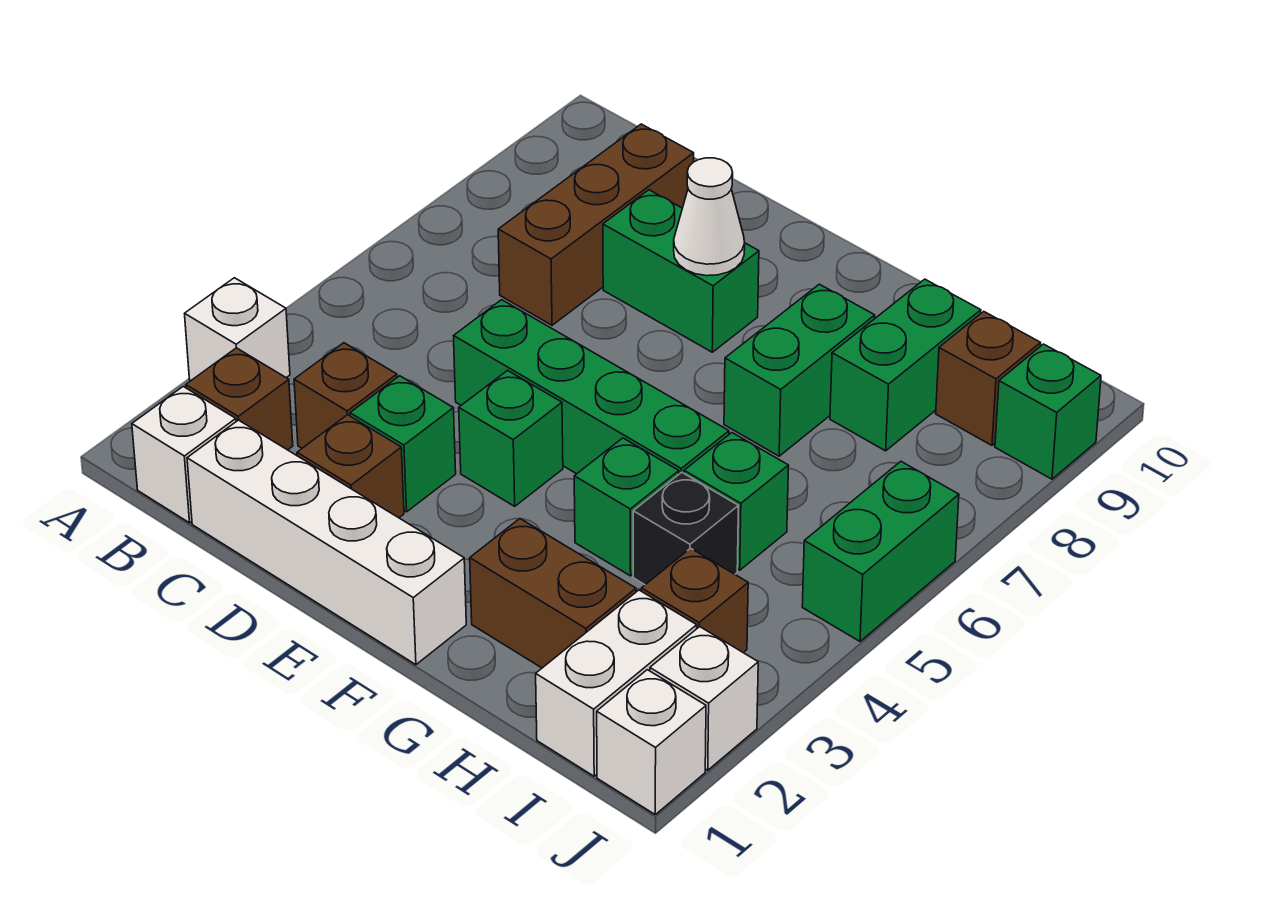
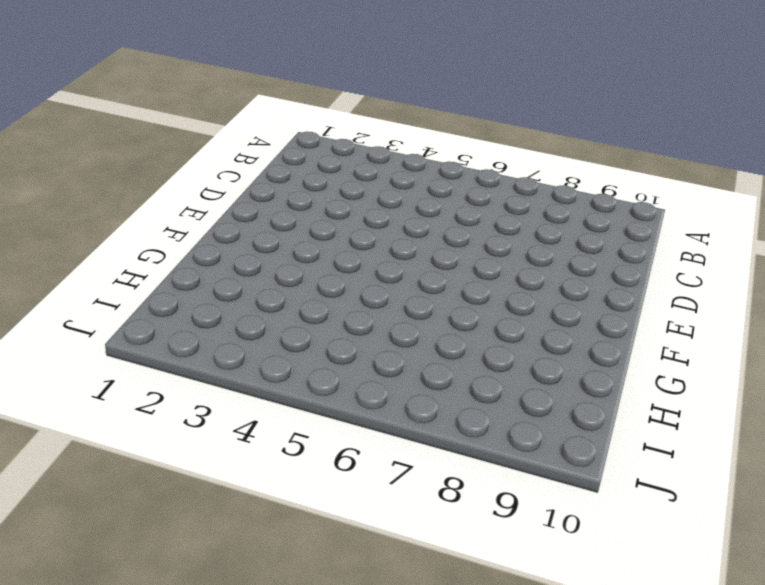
none -> white brick A3 level 1
none -> white brick B1 level 1
none -> brown brick B2 level 1

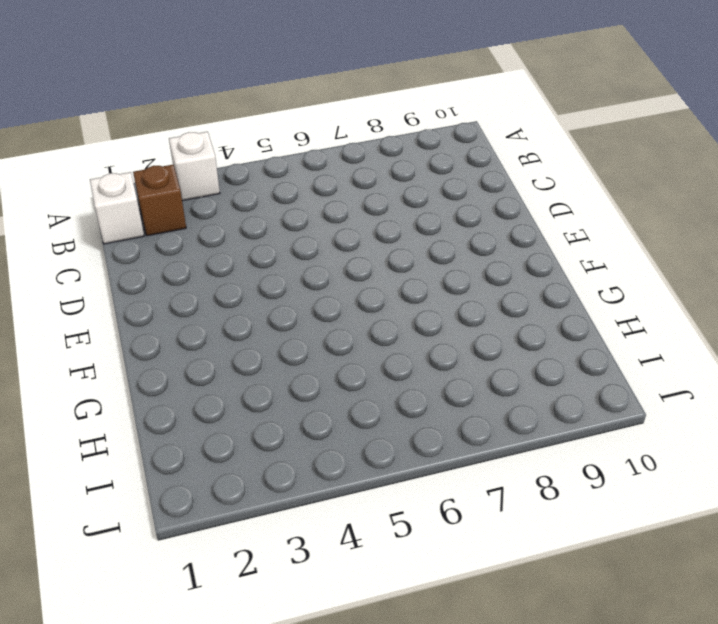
none -> white brick C1:F1 level 1
none -> brown brick C3 level 1
none -> brown brick C7:C9 level 1

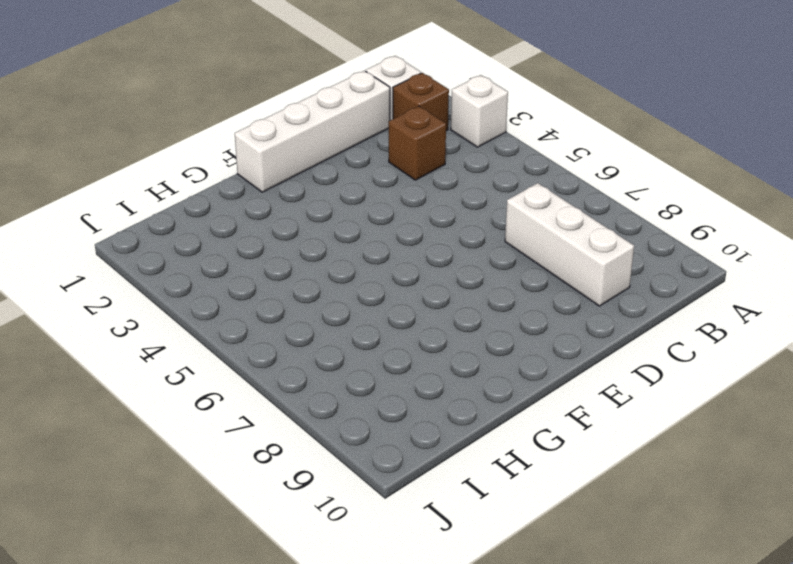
white brick C7:C9 level 1 -> brown brick C7:C9 level 1
none -> brown brick D2 level 1
none -> green brick D3 level 1
none -> green brick D5:G5 level 1

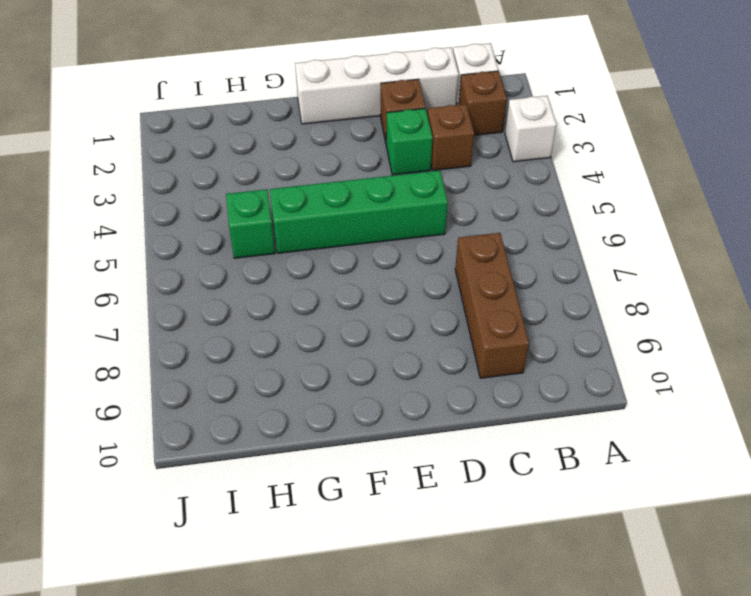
none -> green brick D8:E8 level 1
none -> green brick E4 level 1
none -> brown brick G2:H2 level 1

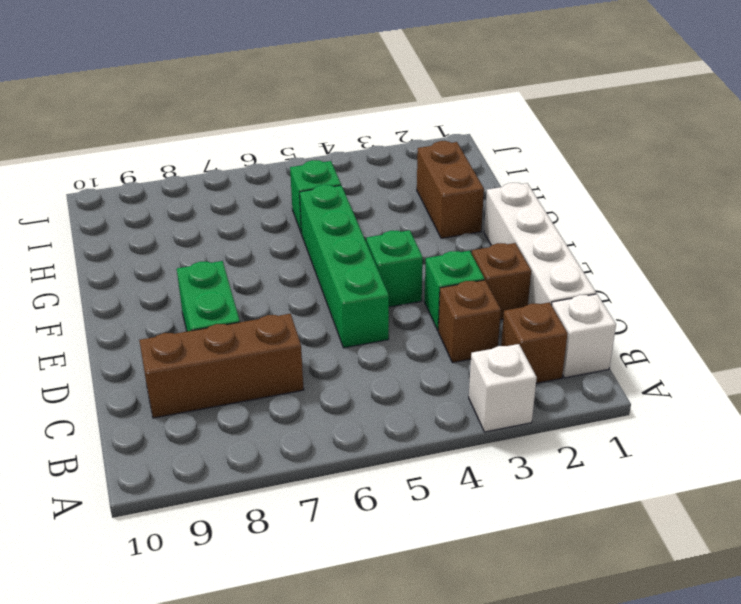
none -> green brick G4 level 1
none -> green brick G7:G8 level 1
none -> black brick H4 level 1

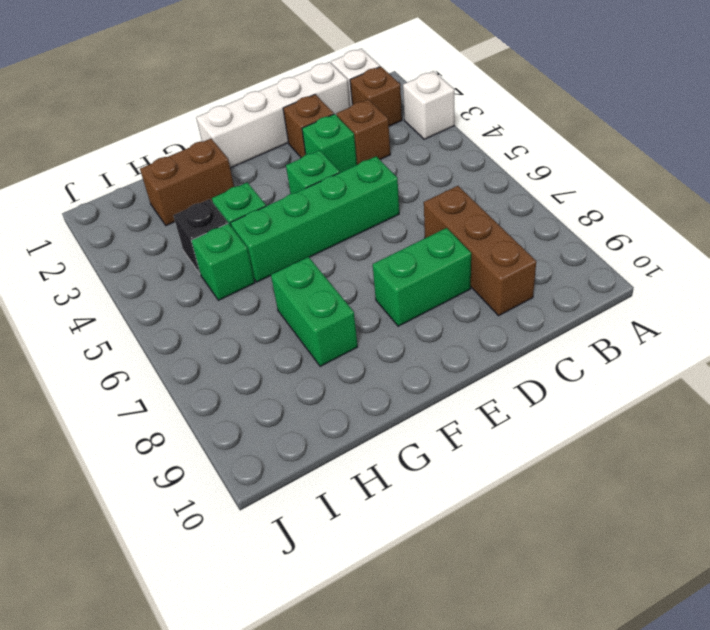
none -> green brick H8:H9 level 1
none -> white brick I1:I2 level 1
none -> brown brick I3 level 1

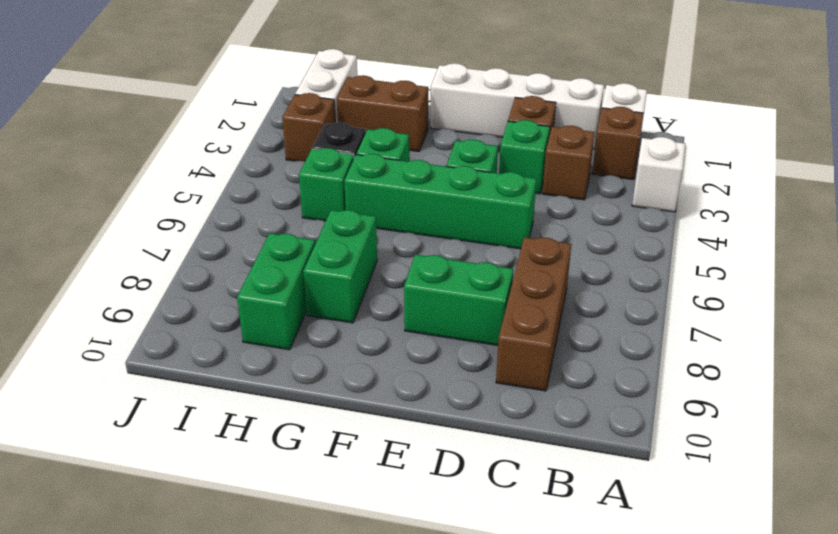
none -> brown brick I9 level 1
none -> white brick J1 level 1
none -> white brick J2 level 1

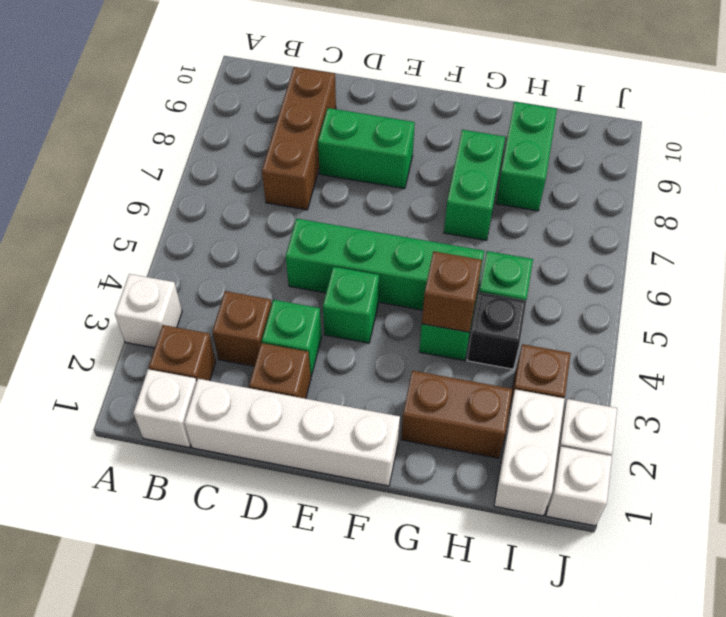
brown brick G4 level 2 -> brown brick I9 level 1
none -> green brick J5:J6 level 1
none -> green brick J9 level 1
none -> white cone E8 level 2

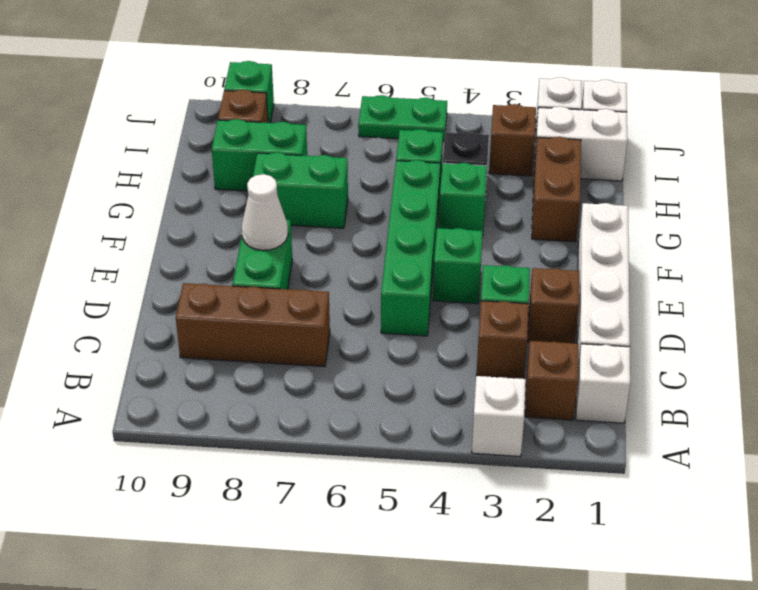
green plate J5:J6 level 1 -> green brick J5:J6 level 1

